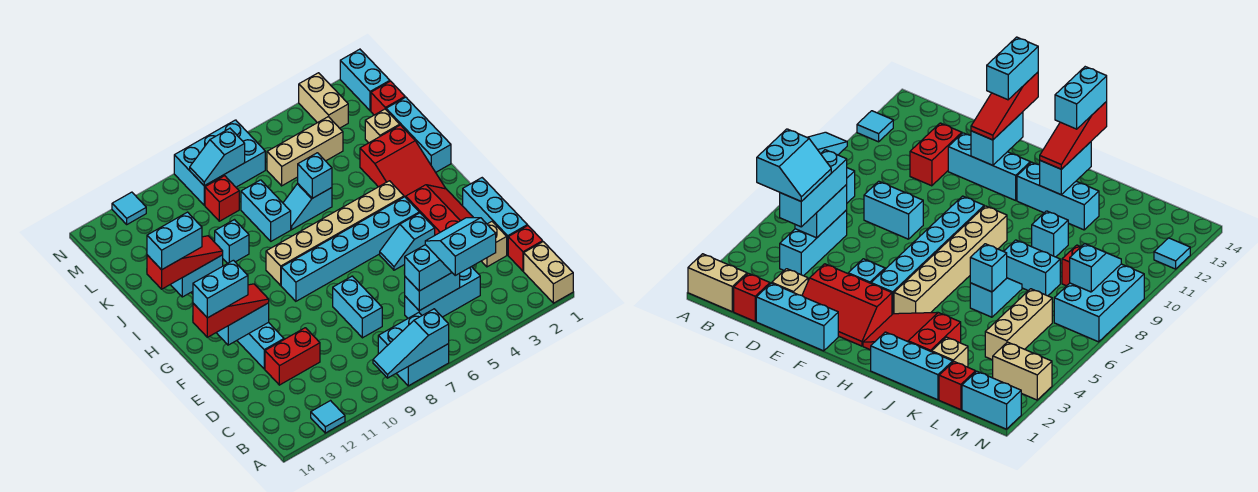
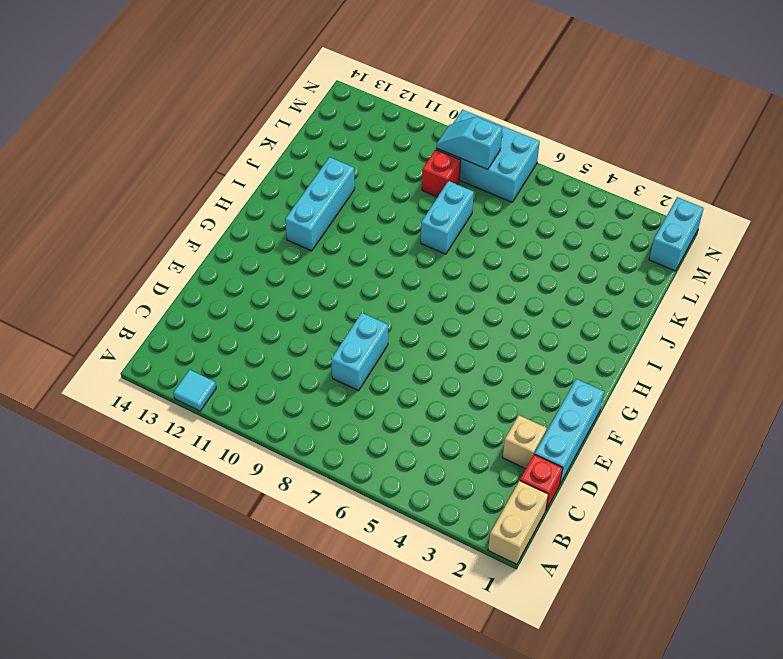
none -> cyan brick A7:B8 level 1
none -> cyan brick C4:C6 level 1
none -> red brick D11:D12 level 1
none -> red slope E2:G3 level 1 top 3

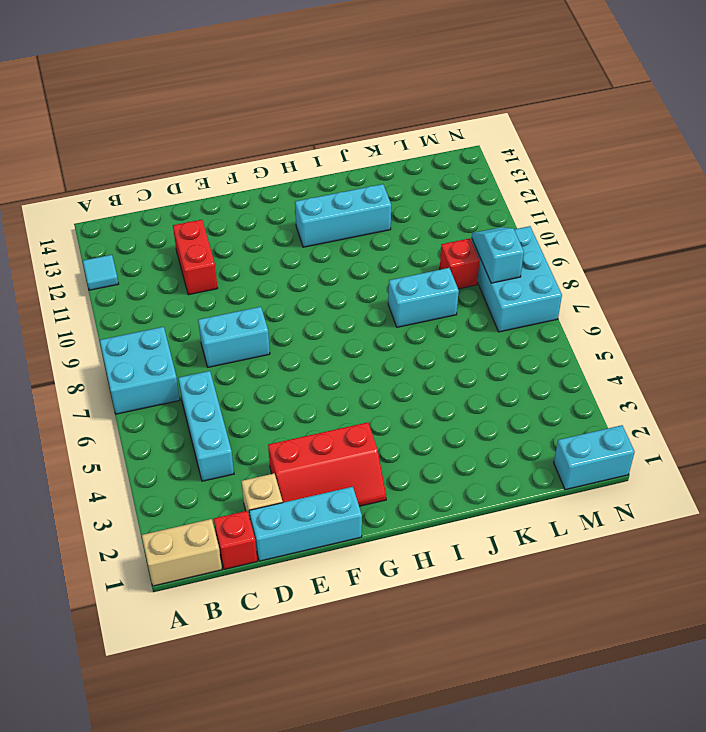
none -> cyan brick E12:G12 level 1
none -> cyan slope F4:F5 level 1 top 4
none -> cyan brick G4:G9 level 1
none -> red slope H2:J3 level 1 top J

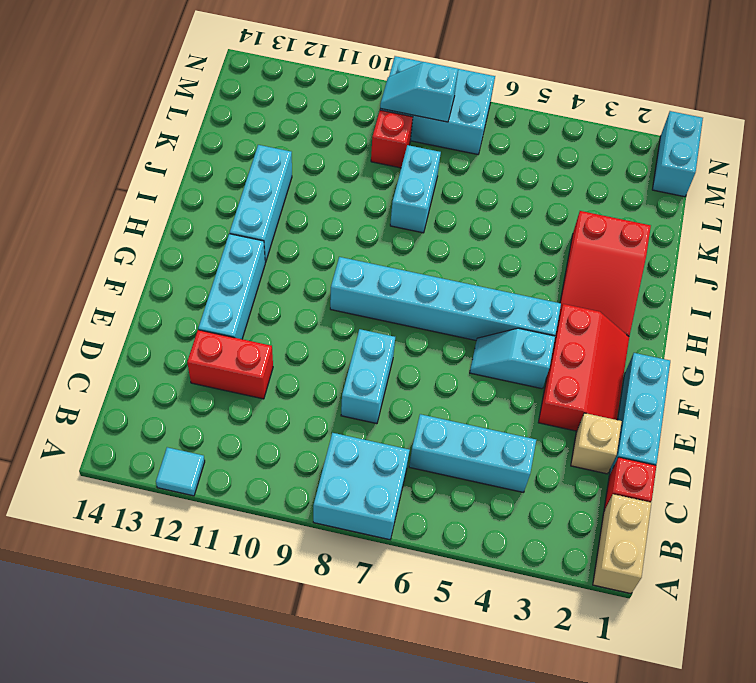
none -> tan brick H4:H9 level 1
none -> cyan brick I1:K1 level 1
none -> cyan slope J6:J7 level 1 top 6
none -> cyan brick J10 level 1

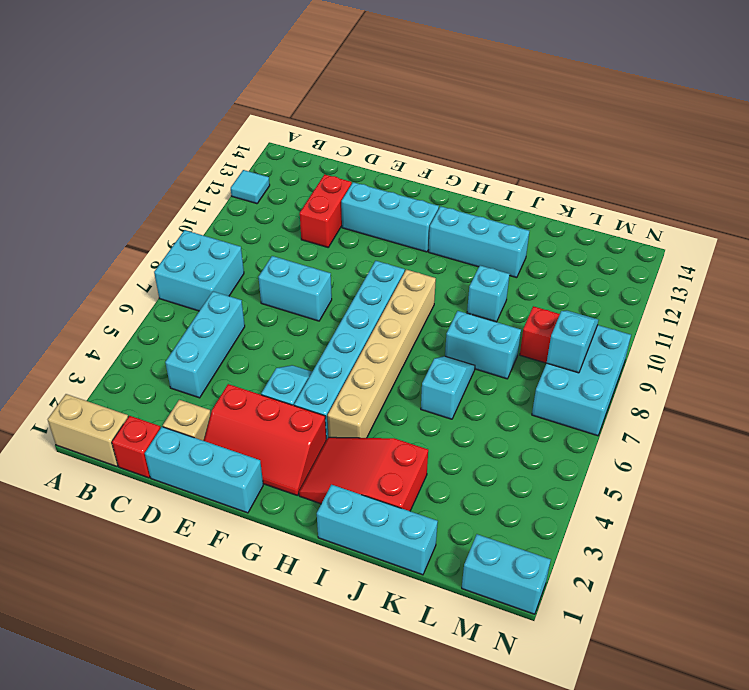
none -> tan brick K2 level 1
none -> red brick L1 level 1
none -> tan brick L4:L6 level 1
none -> tan brick M3:N3 level 1

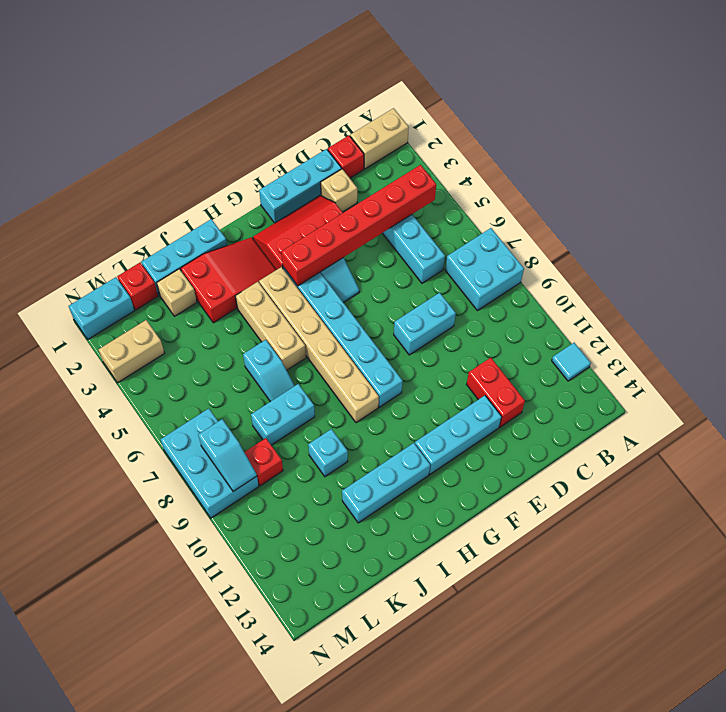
red brick B4:G4 level 2 -> none
tan brick I4:I6 level 1 -> tan brick L4:L6 level 1
none -> cyan tile N12 level 1
none -> cyan slope A7:A9 level 2 top 7
none -> cyan brick C5:C6 level 2
none -> cyan brick F12:F13 level 2

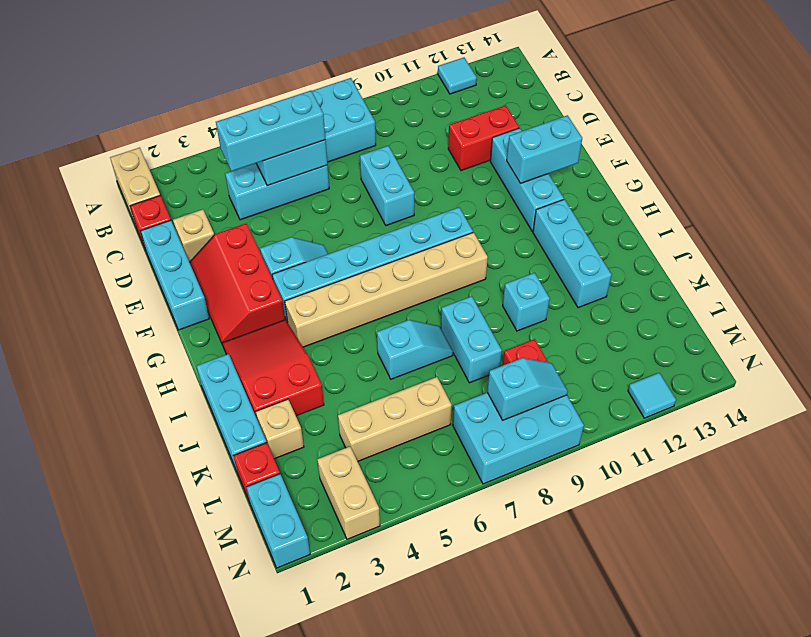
none -> cyan slope A7:A9 level 2 top 7
none -> cyan brick I12:I13 level 2
none -> cyan brick J6 level 2
none -> red slope F12:F14 level 3 top 14

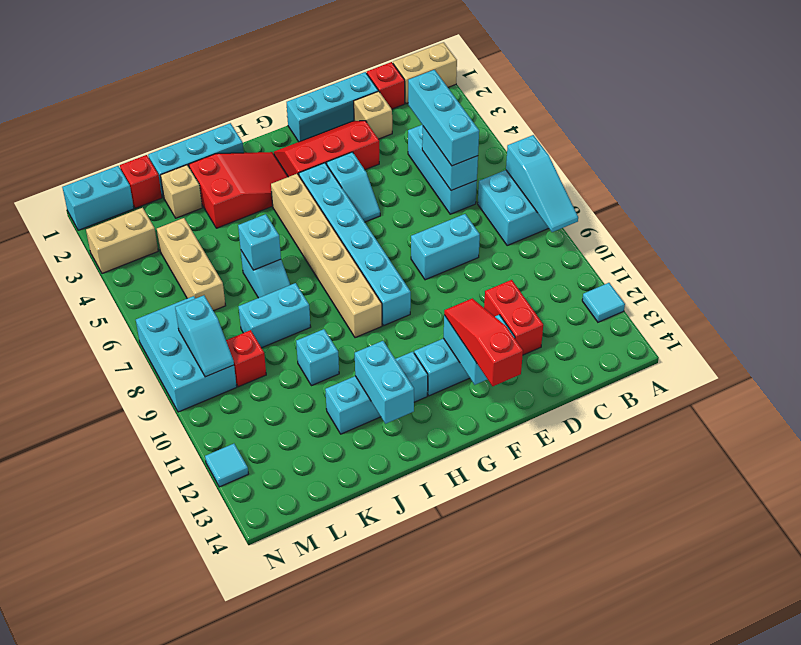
none -> red slope I12:I14 level 3 top 14
none -> cyan slope B4:C5 level 4 top B
none -> cyan brick F13:F14 level 4
none -> cyan brick I13:I14 level 4

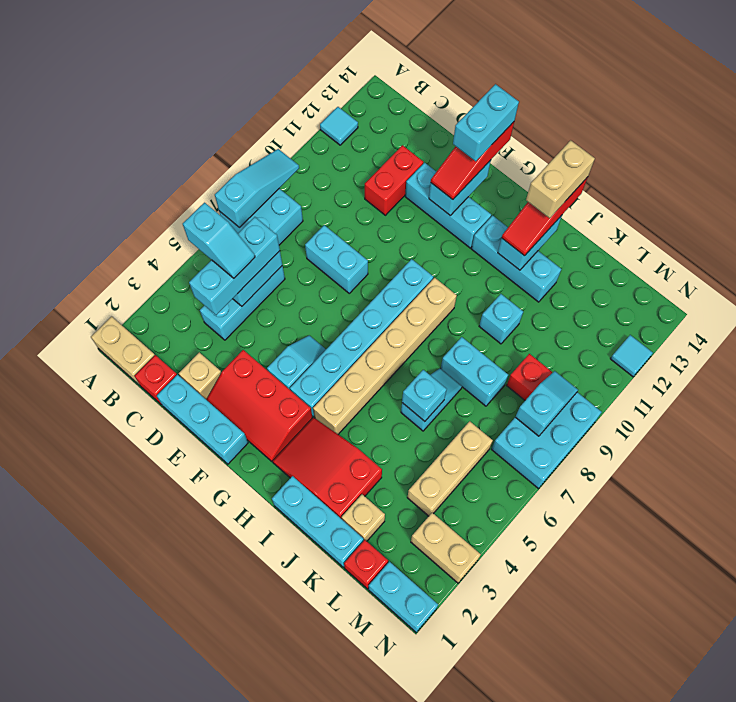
cyan slope B5:C5 level 4 top B -> cyan slope B4:C5 level 4 top B
tan brick I13:I14 level 4 -> cyan brick I13:I14 level 4

